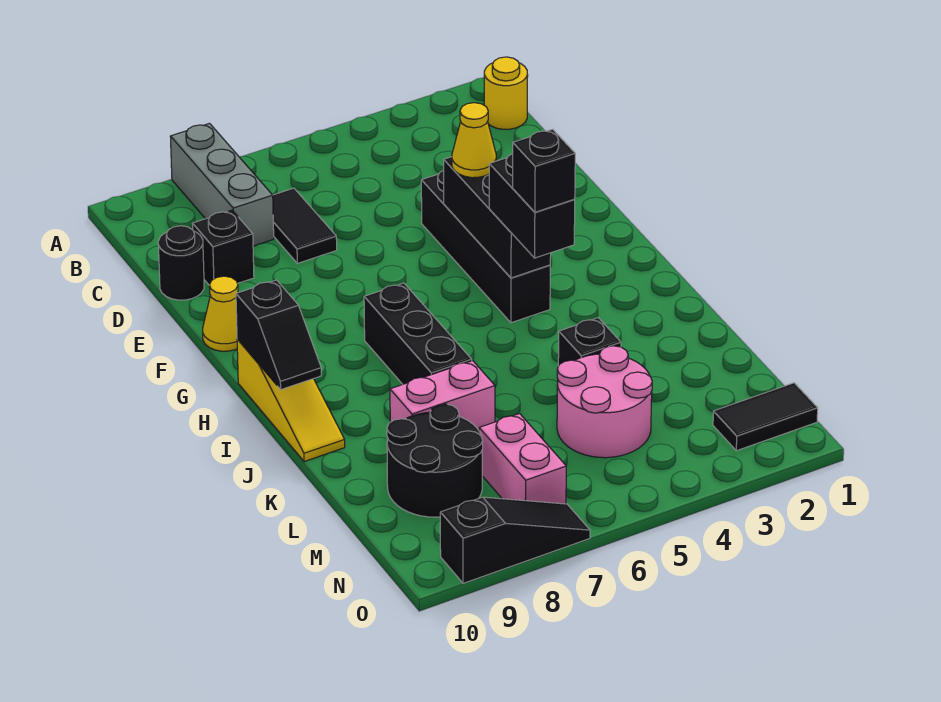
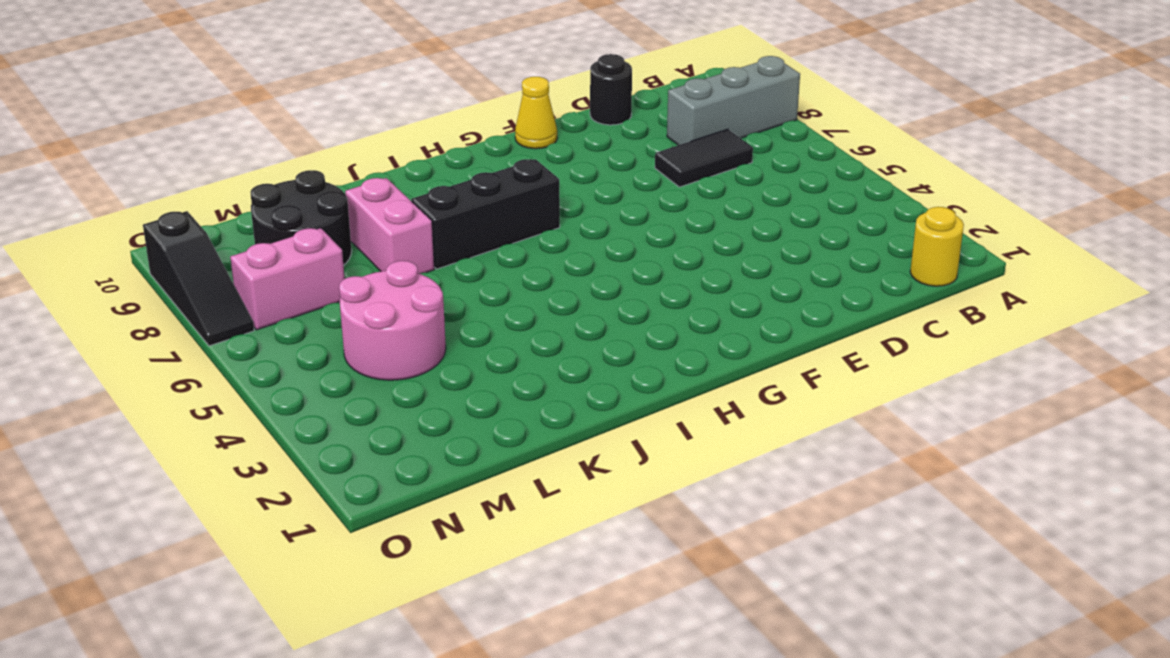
none -> black brick D9 level 1
none -> black brick E4:H4 level 1
none -> yellow slope H10:J10 level 1 top H

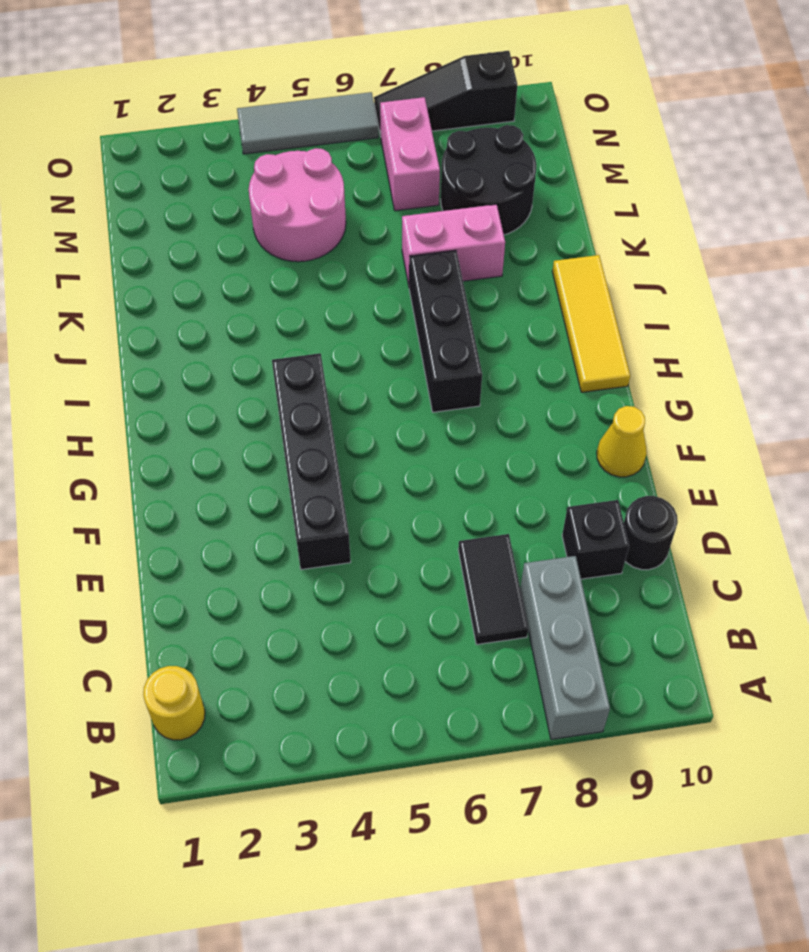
yellow tile H10:J10 level 1 -> yellow slope H10:J10 level 1 top H
grey tile O4:O6 level 1 -> none
none -> black brick K4 level 1
none -> black tile N1:N2 level 1
none -> black brick F4:H4 level 2

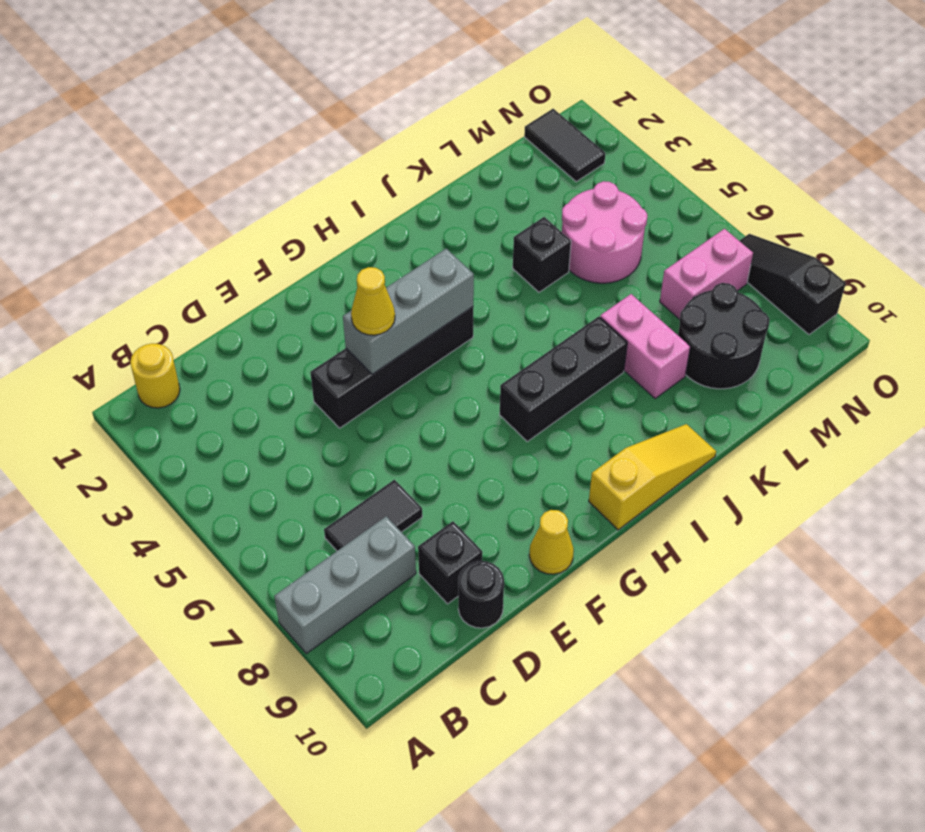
grey brick F4:H4 level 2 -> black brick F4:H4 level 2
none -> black slope H10:I10 level 2 top H
none -> black brick H4:I4 level 3
none -> black brick I4 level 4

